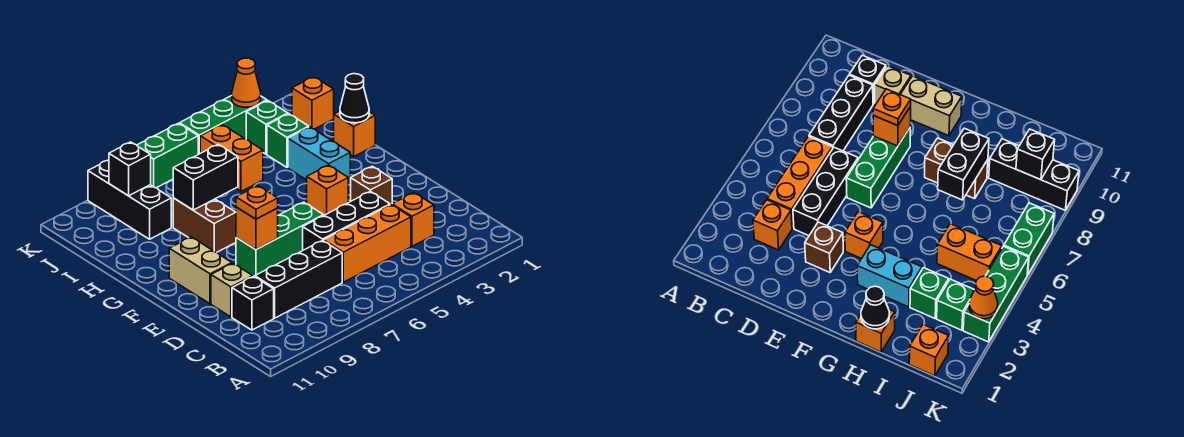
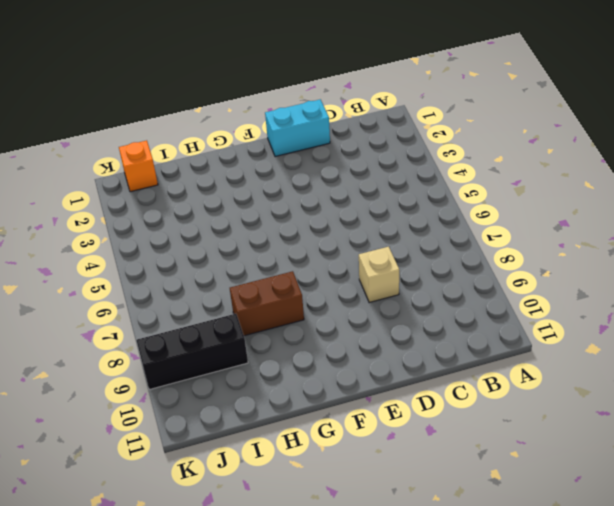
cyan brick D1:E1 level 1 -> cyan brick G3:H3 level 1
tan brick D8 level 1 -> tan brick D10 level 1
none -> orange brick C3 level 1
none -> orange brick C4:C6 level 1
none -> black brick C7:C9 level 1

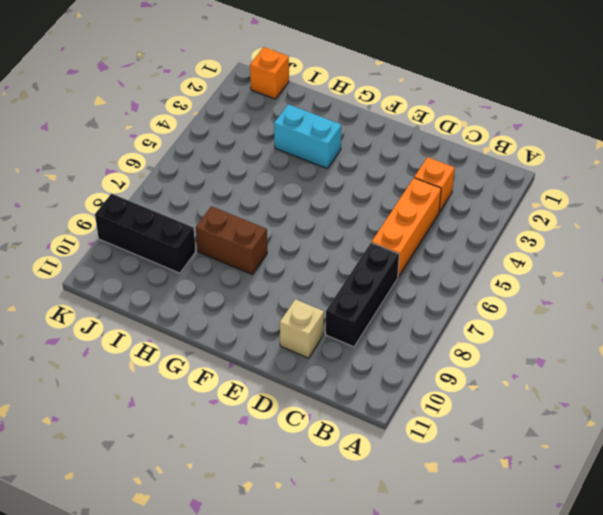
none -> black brick C10 level 1
none -> black brick D4:D6 level 1
none -> brown brick E3 level 1

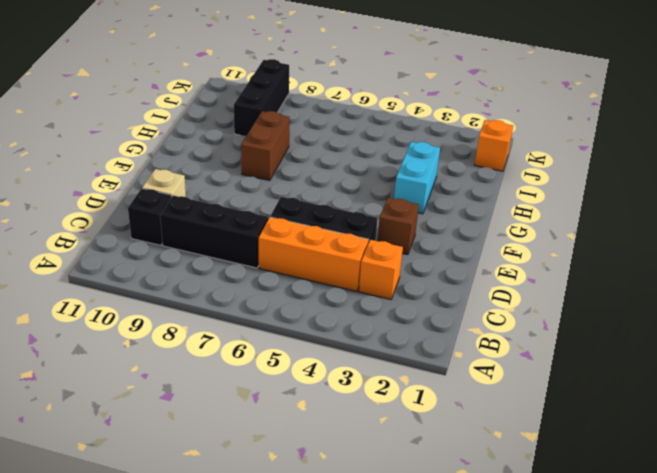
none -> green brick E6:E8 level 1
none -> tan brick E10:F10 level 1
none -> orange brick F4 level 1

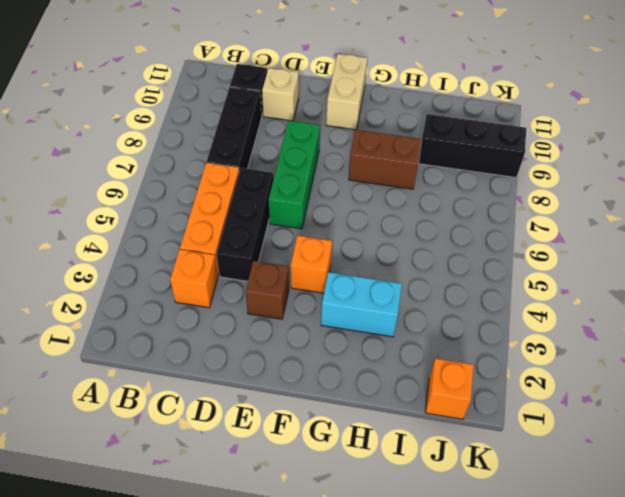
tan brick F10:F11 level 1 -> tan brick E10:F10 level 1
none -> orange brick H1 level 1
none -> green brick I3 level 1
none -> orange brick I5:J5 level 1

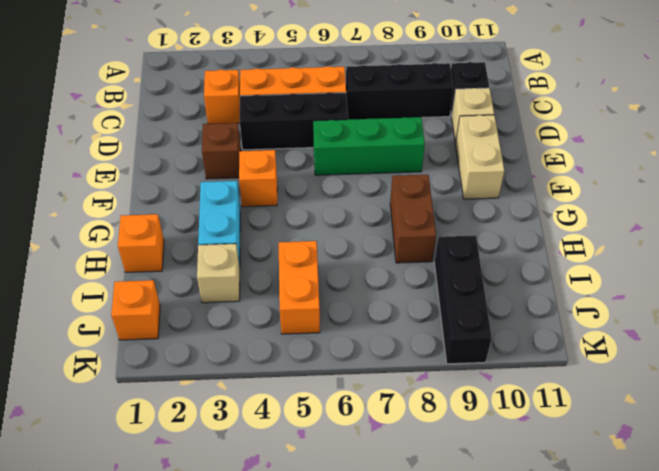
tan brick I3 level 1 -> green brick I3 level 1
none -> green brick J3 level 1
none -> green brick K3:K5 level 1
none -> green brick K6:K7 level 1

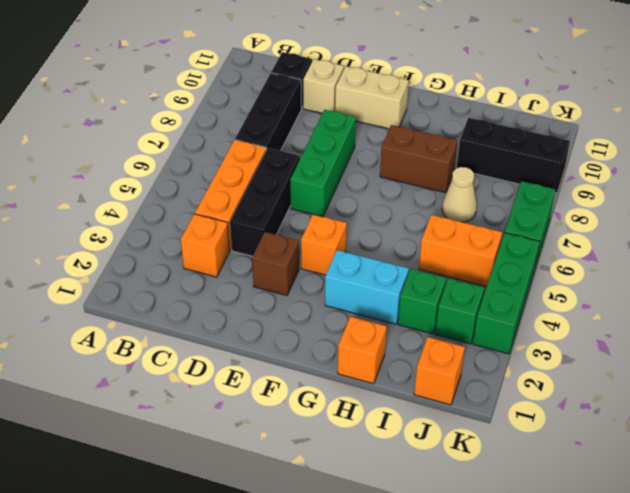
tan cone I7 level 1 -> none
none -> orange brick E8 level 2
none -> black cone H1 level 2
none -> black brick H7:H8 level 2

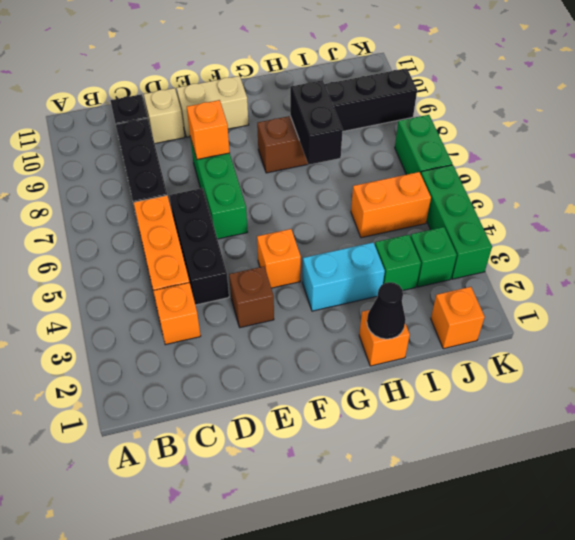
none -> black brick J9 level 2
none -> orange cone K3 level 2
none -> orange plate E8 level 3

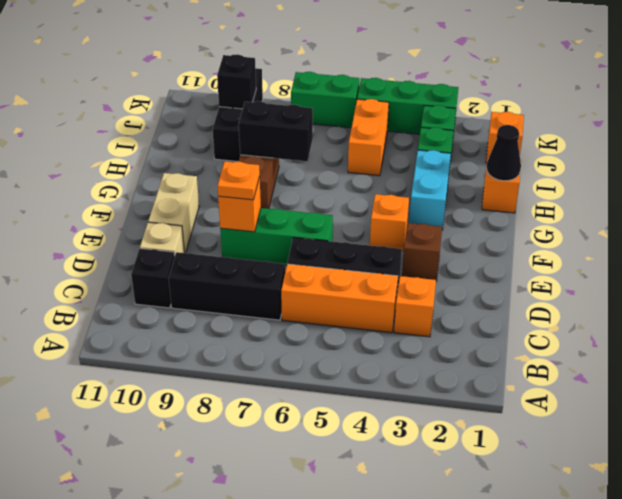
none -> orange cone K3 level 2

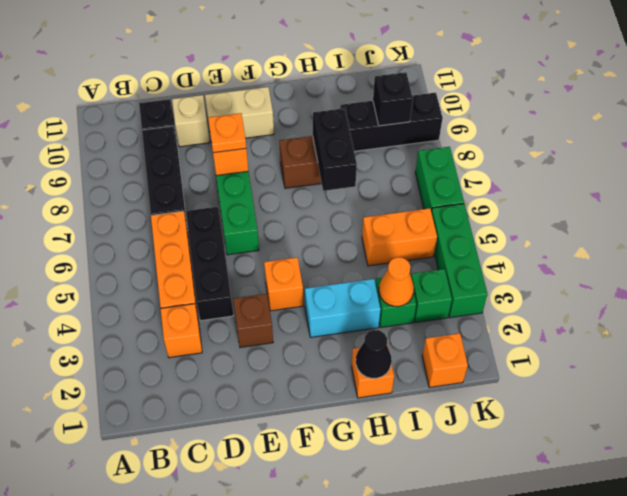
orange cone I3 level 2 -> orange cone K3 level 2

